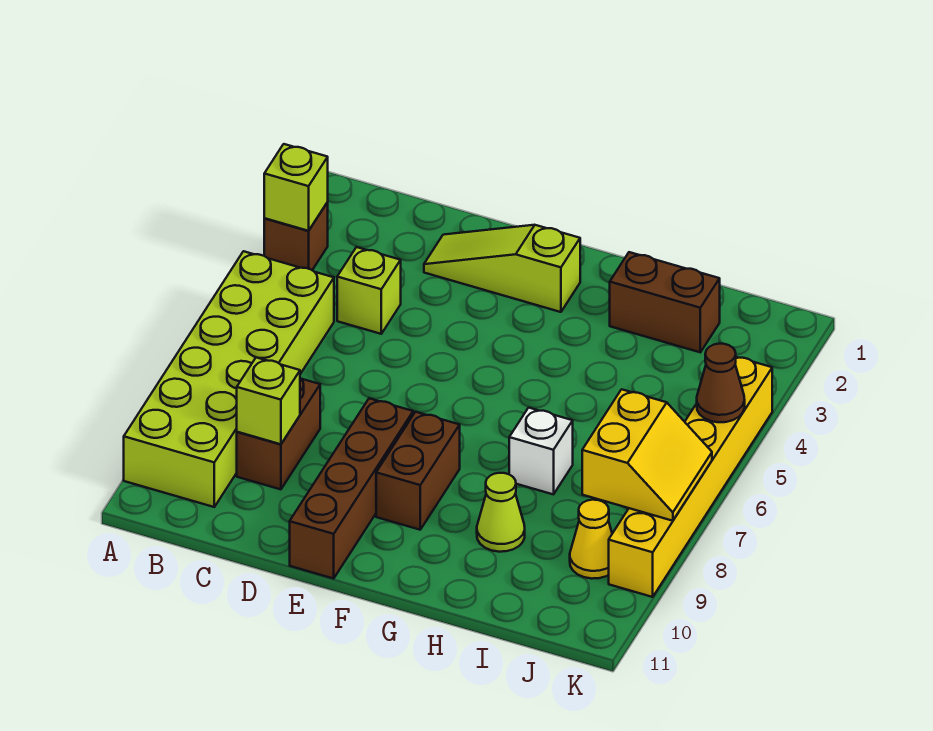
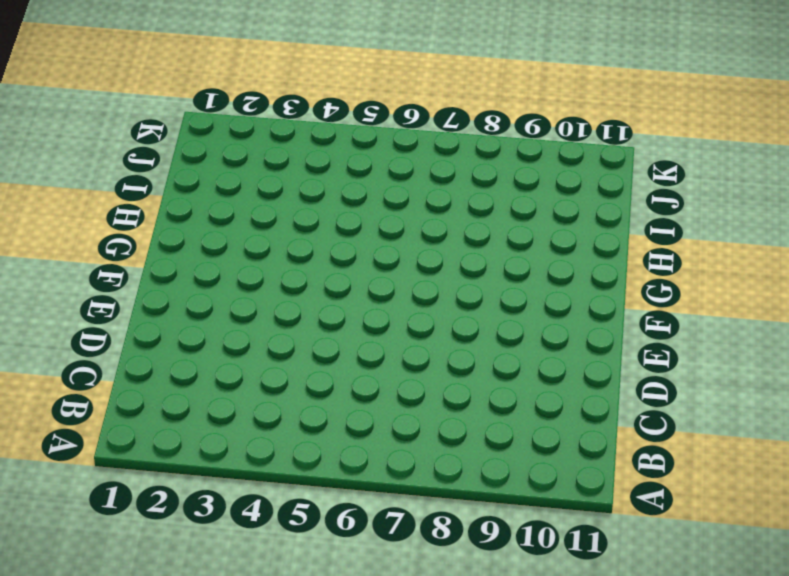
none -> brown brick A3 level 1
none -> lime brick A5:B10 level 1
none -> lime brick C4 level 1

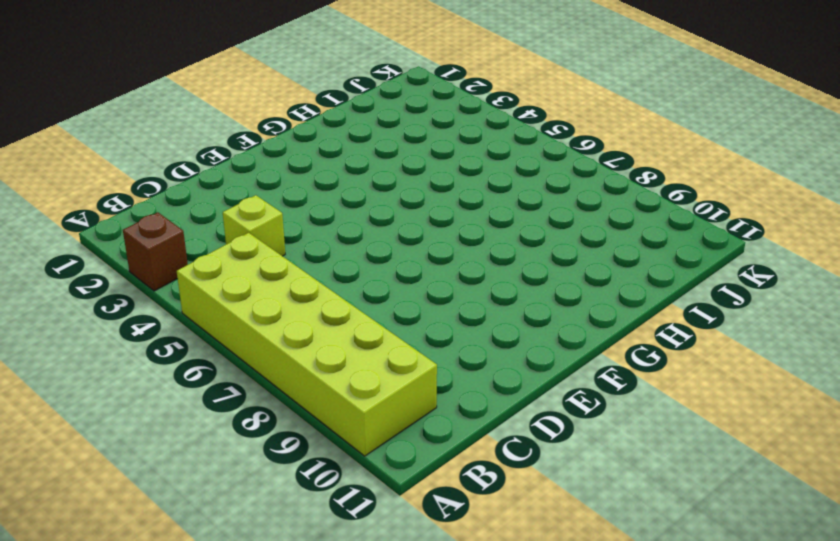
none -> brown brick C8:C9 level 1
none -> lime slope D2:F2 level 1 top F
none -> brown brick E8:E11 level 1

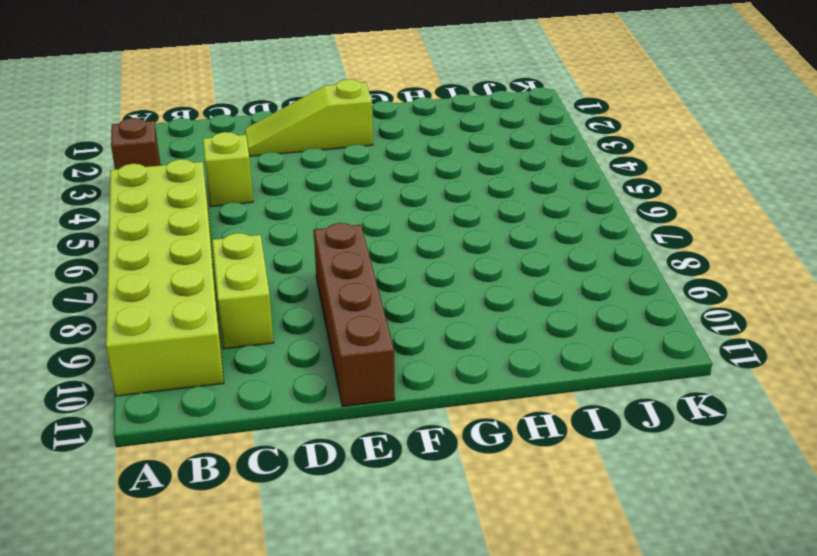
lime brick C8:C9 level 1 -> brown brick C8:C9 level 1
none -> brown brick F8:F9 level 1
none -> brown brick H2:I2 level 1
none -> white brick H7 level 1

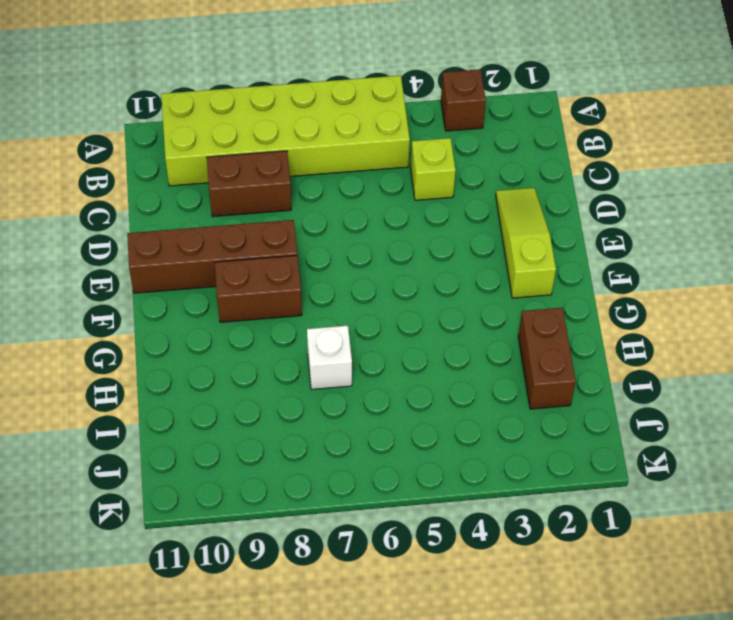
none -> lime cone H9 level 1
none -> yellow cone J9 level 1
none -> yellow brick K4:K9 level 1

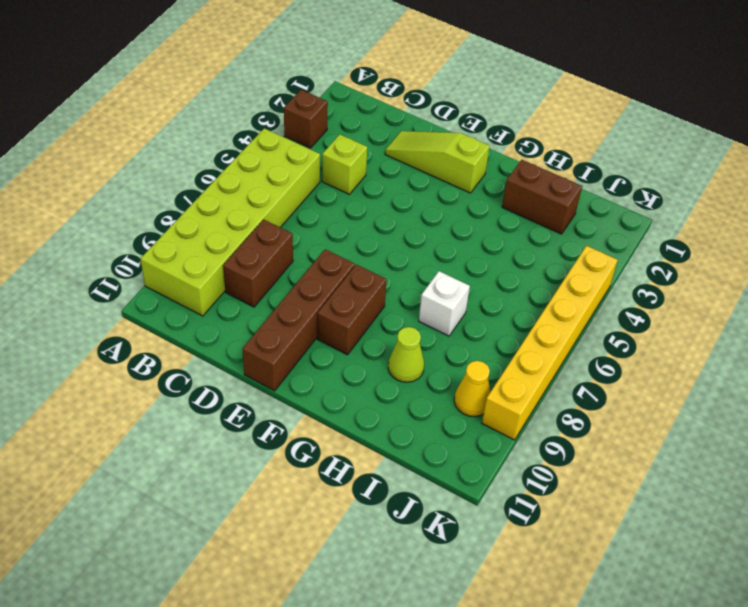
none -> lime brick A3 level 2
none -> lime brick C9 level 2
none -> yellow slope J7:K8 level 2 top J

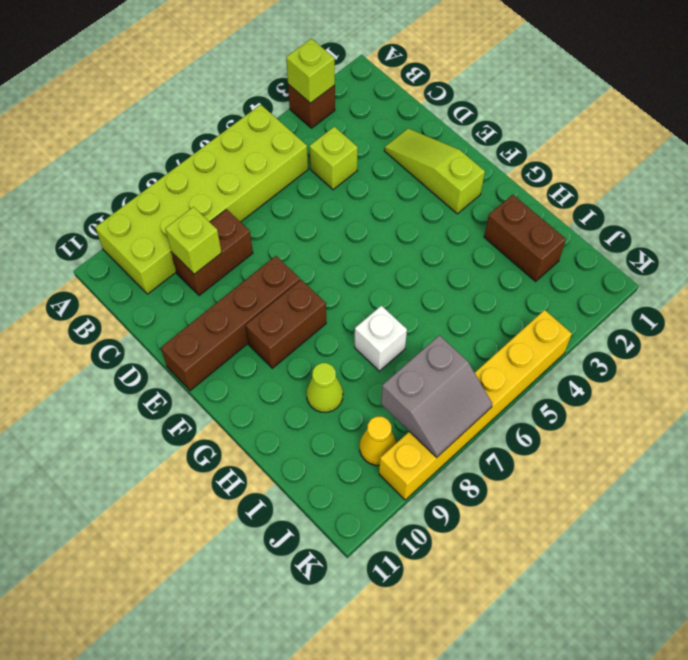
grey slope J7:K8 level 2 top J -> yellow slope J7:K8 level 2 top J
none -> brown cone K5 level 2

